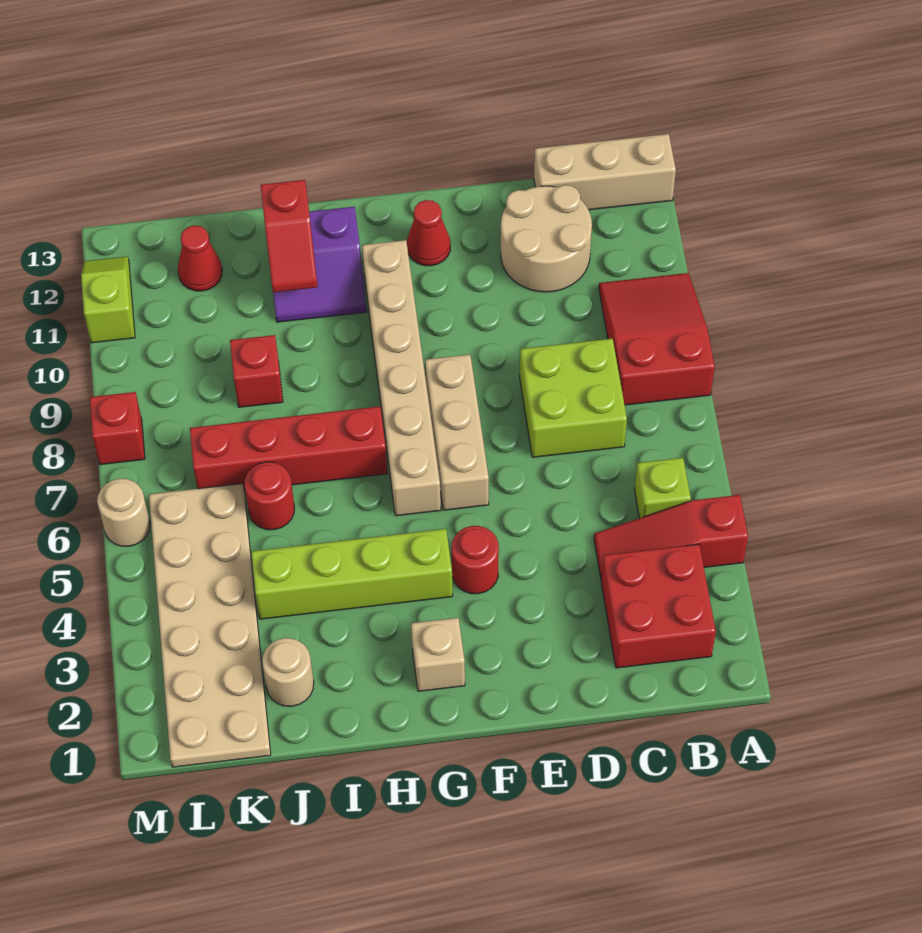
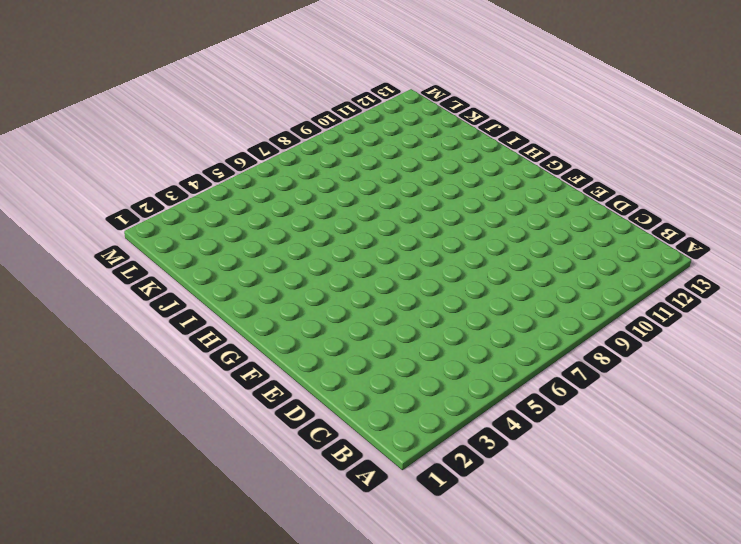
none -> red slope A4:C4 level 1 top A
none -> red slope A8:B10 level 1 top 8
none -> tan brick A13:C13 level 1

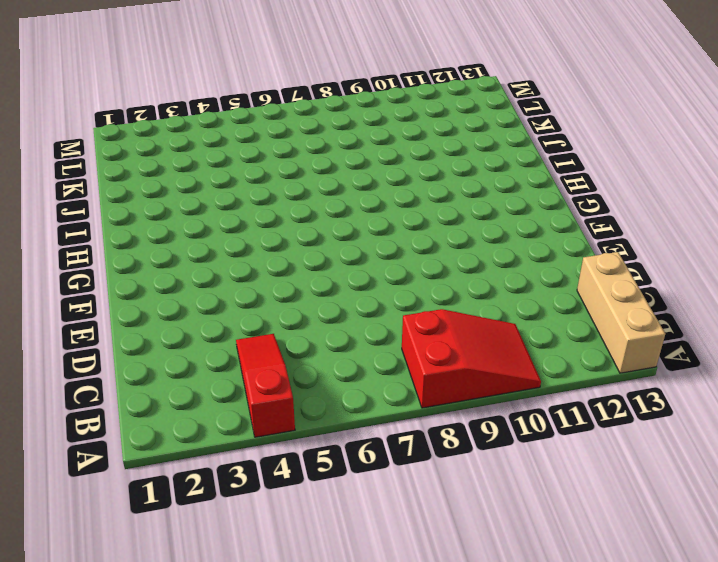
none -> red brick B2:C3 level 1
none -> lime brick B5 level 1
none -> lime brick C7:D8 level 1

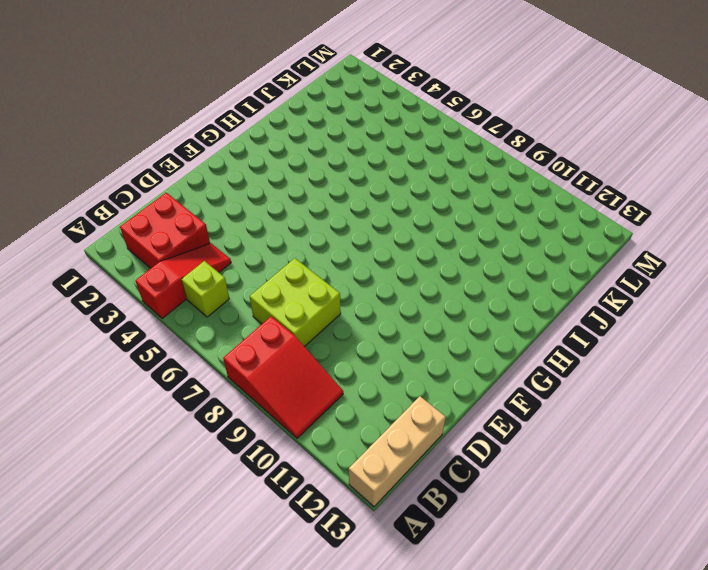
none -> tan round brick C11:D12 level 1
none -> red round brick F4 level 1
none -> tan brick F6:F8 level 1

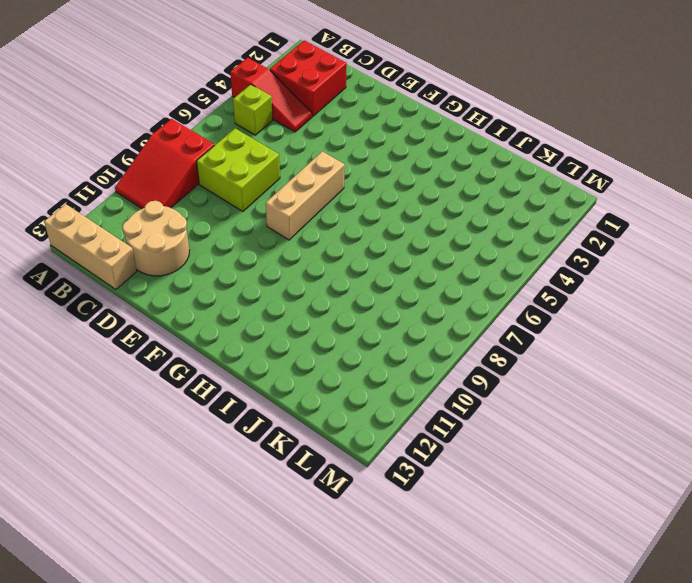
none -> red round brick F4 level 1
none -> red cone F12 level 1
none -> tan brick G2 level 1

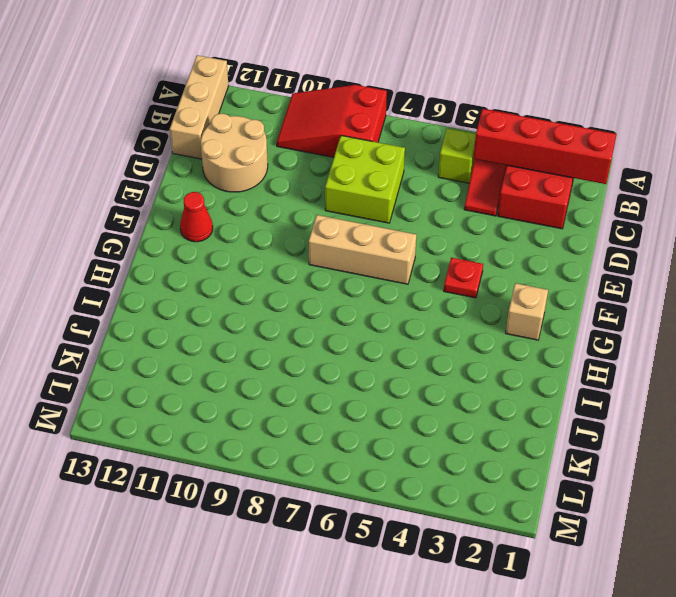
red brick B1:B4 level 2 -> red brick H7:K7 level 1
red plate F4 level 1 -> red round brick F4 level 1
none -> lime brick G4:J4 level 1
none -> tan brick G6:G11 level 1
none -> purple slope H11:I12 level 1 top 12

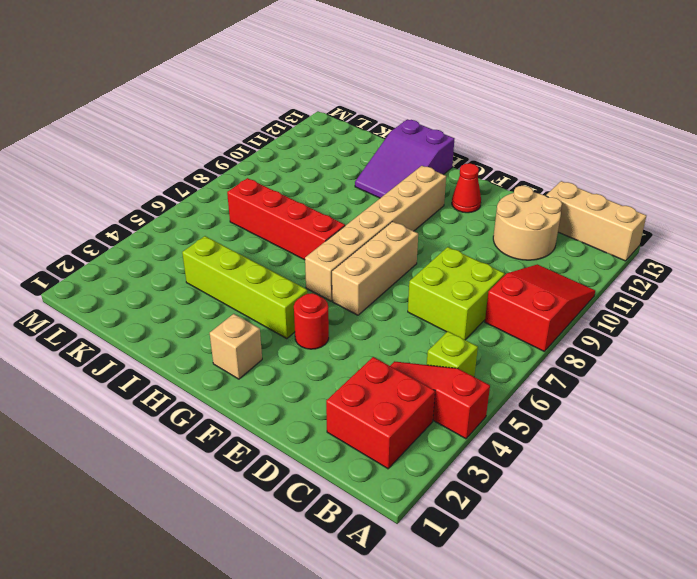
purple slope H11:I13 level 1 top 13 -> purple slope H11:I12 level 1 top 12
none -> tan round brick J2 level 1
none -> red round brick J6 level 1
none -> red brick J9 level 1

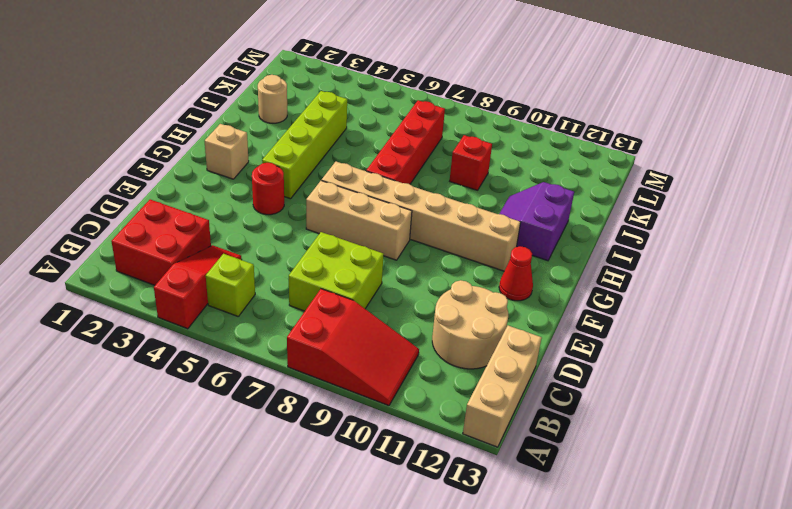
none -> red round brick J6 level 1
none -> tan plate K1:L6 level 1
none -> red cone K12 level 1

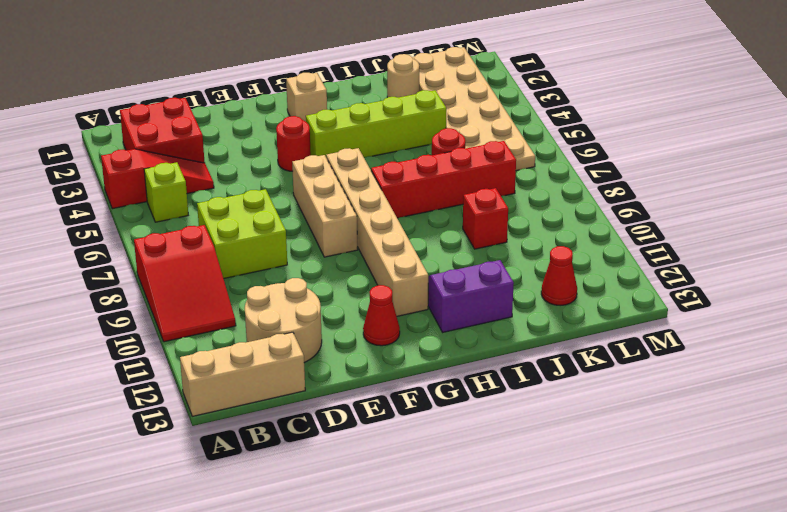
none -> tan round brick M6 level 1
none -> red brick M8 level 1
none -> lime slope M11:M12 level 1 top 11

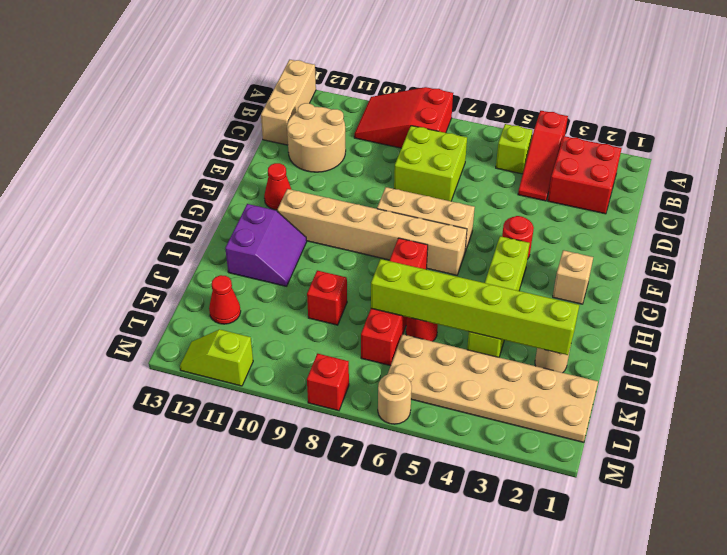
lime brick J2:J7 level 2 -> none
none -> red slope I11:I12 level 2 top 12

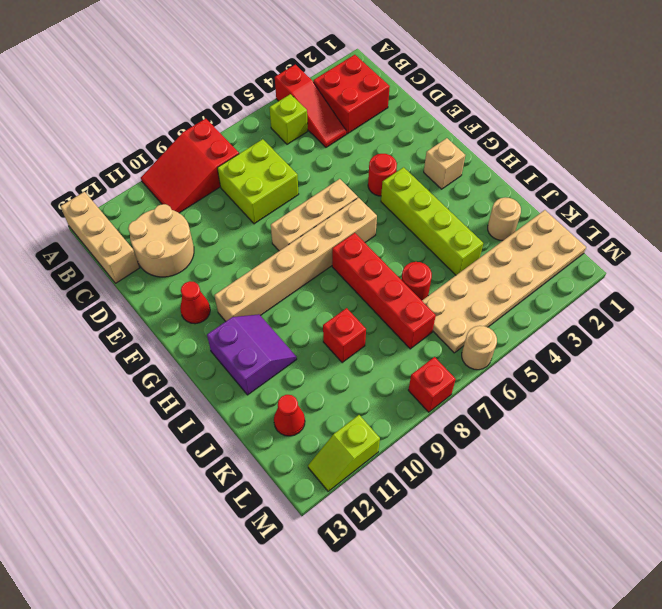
none -> red slope I11:I12 level 2 top 12

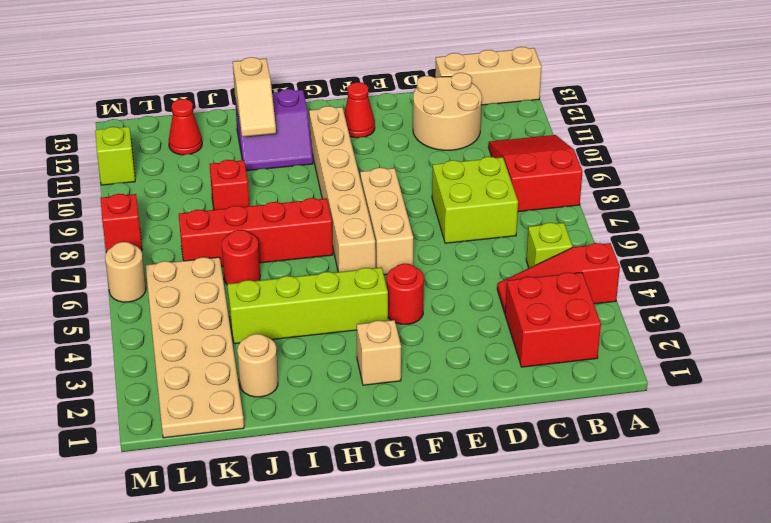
tan slope I11:I12 level 2 top 12 -> red slope I11:I12 level 2 top 12

